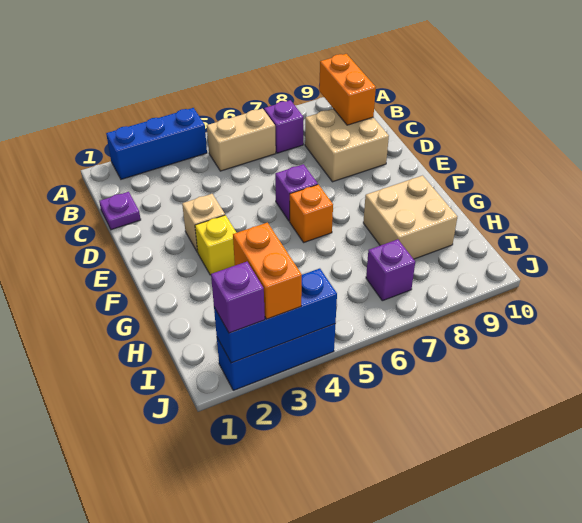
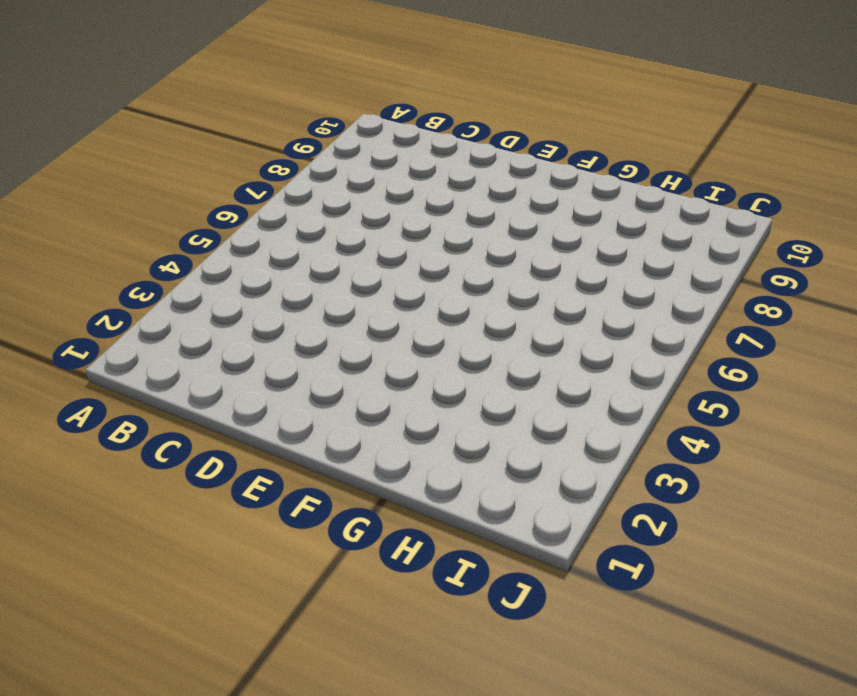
none -> blue brick A2:A4 level 1
none -> tan brick B5:B6 level 1
none -> purple brick B7 level 1

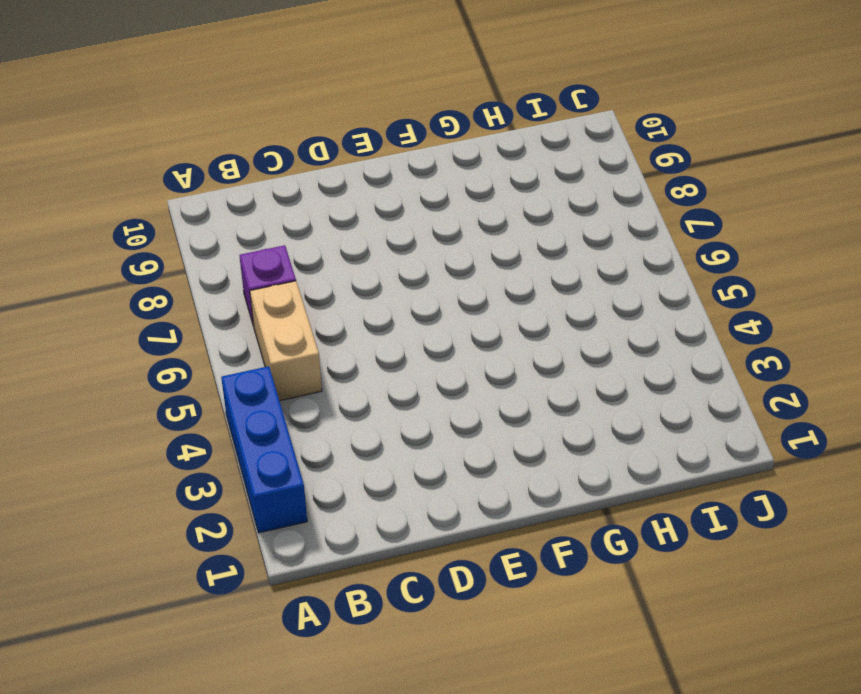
none -> purple plate C1 level 1
none -> tan brick C8:D9 level 1
none -> tan brick E3 level 1

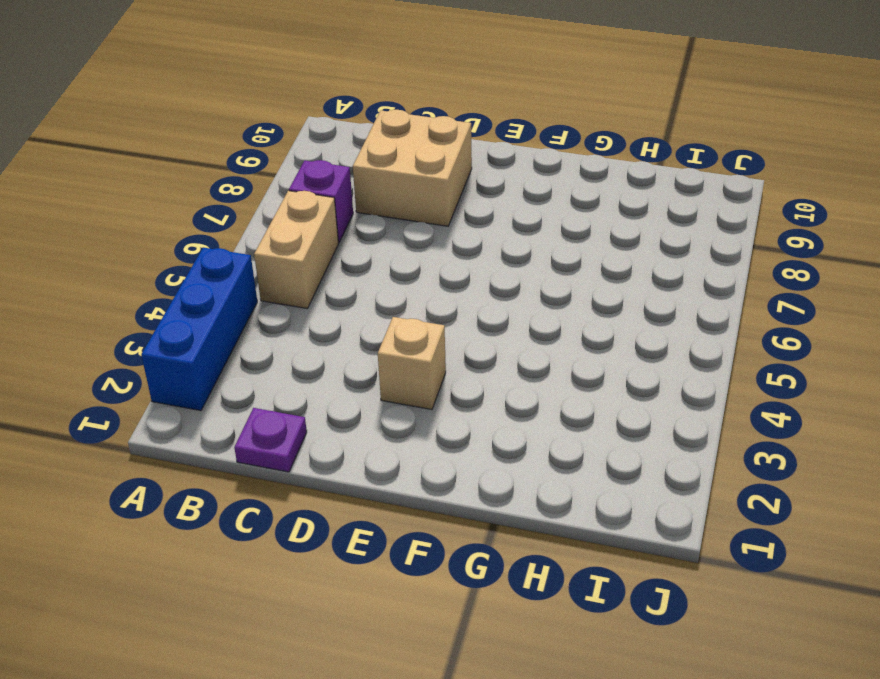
none -> purple brick E6 level 1
none -> yellow brick F3 level 1
none -> orange brick F6 level 1

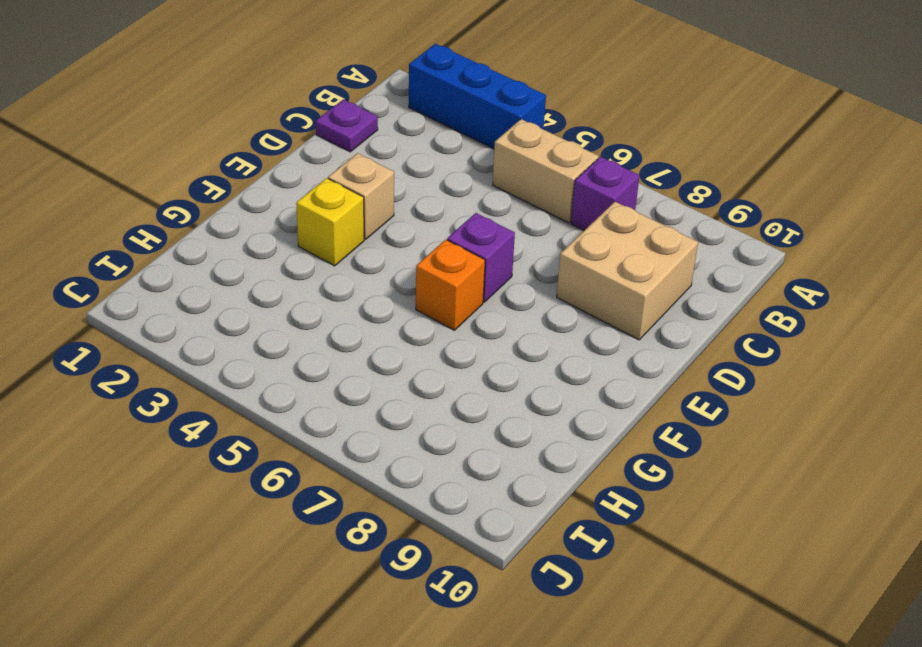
none -> tan brick G8:H9 level 1
none -> purple brick I7 level 1
none -> blue brick J2:J4 level 1

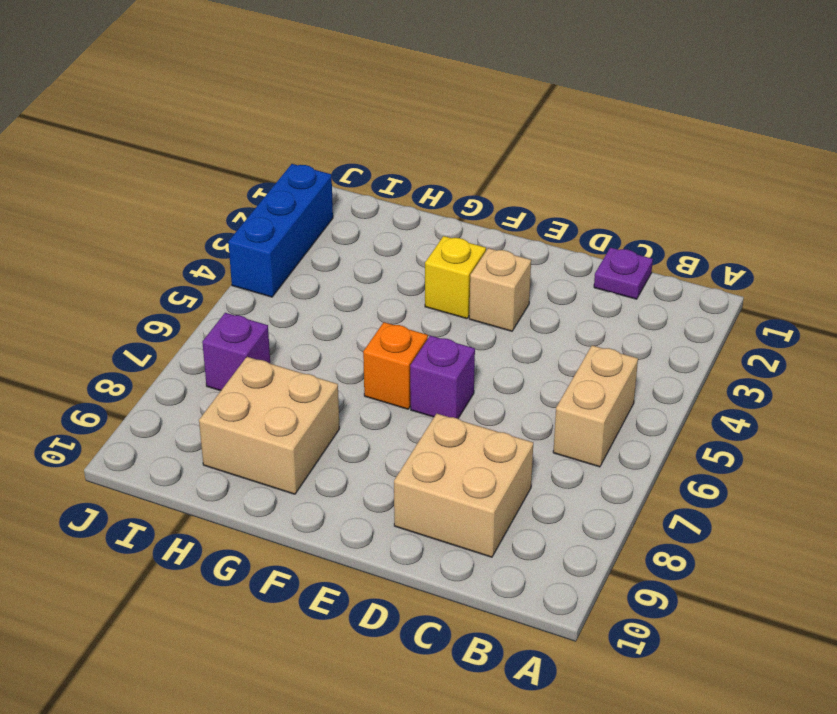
none -> blue brick A2:A4 level 1
none -> purple brick B7 level 1
none -> orange brick B9:C9 level 2

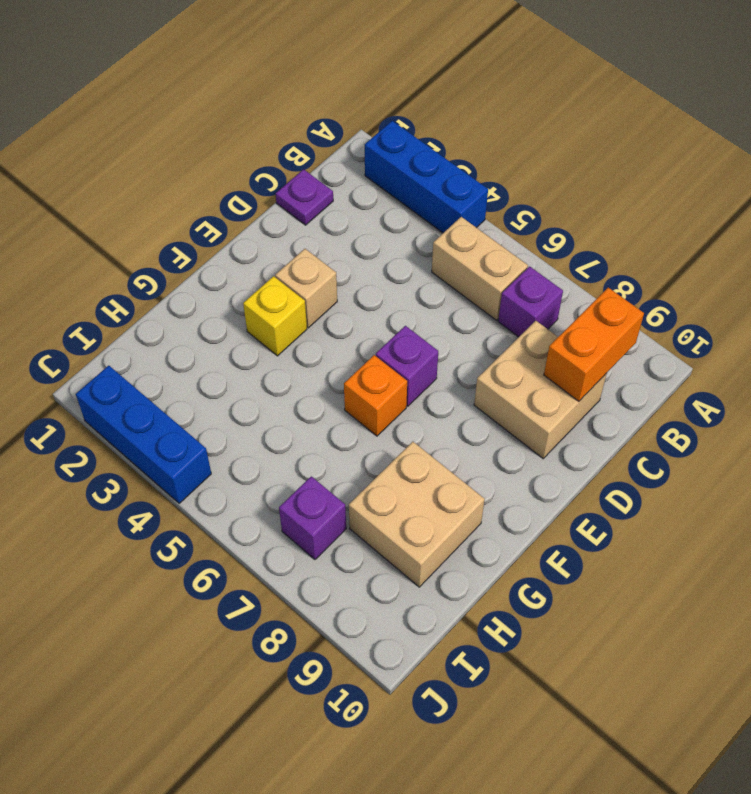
none -> blue brick J2:J4 level 2
none -> orange brick I3:J3 level 3
none -> purple brick J2 level 3

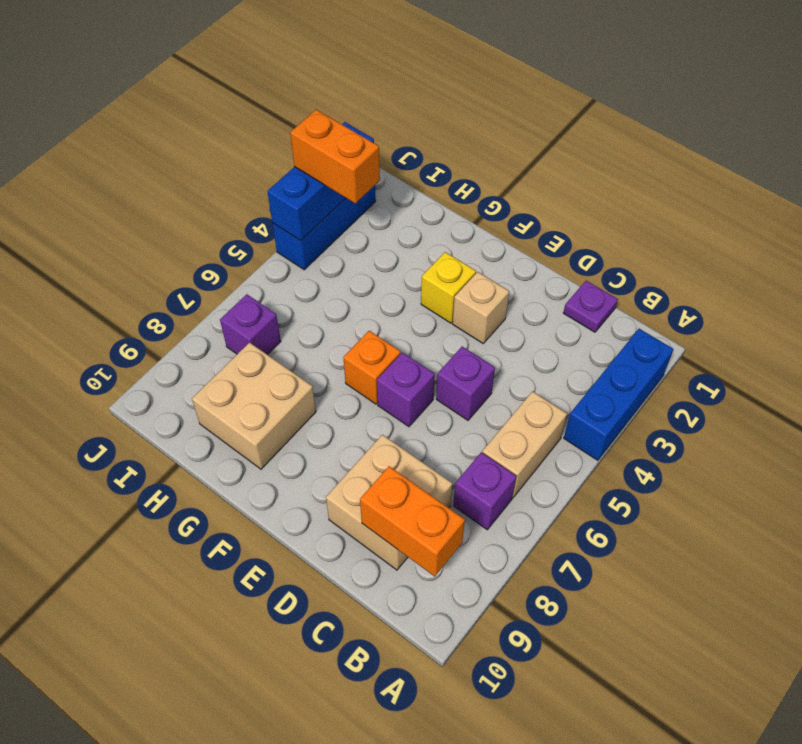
purple brick D5 level 1 -> purple brick J2 level 3

